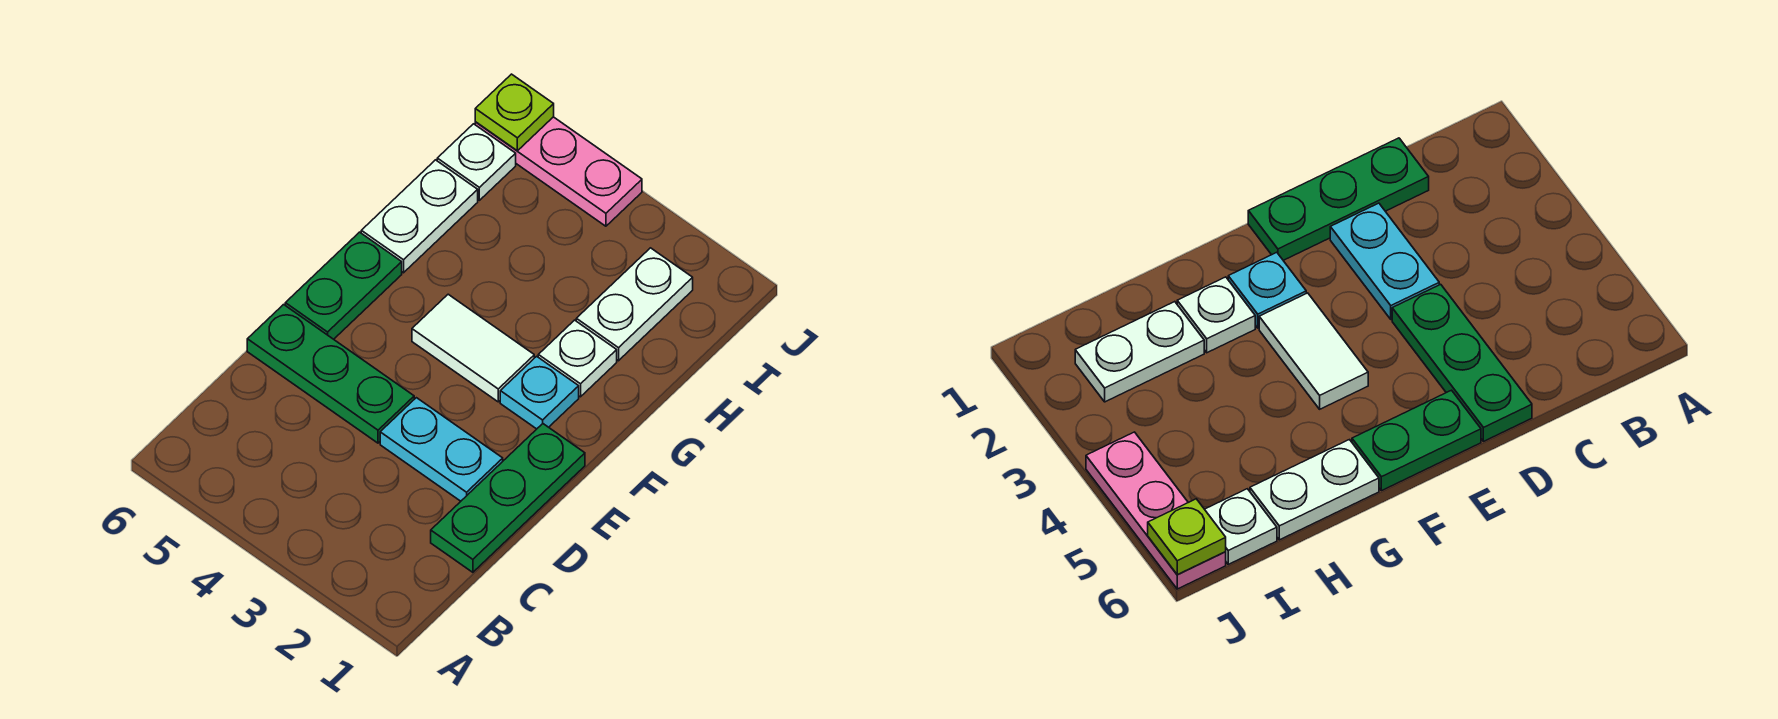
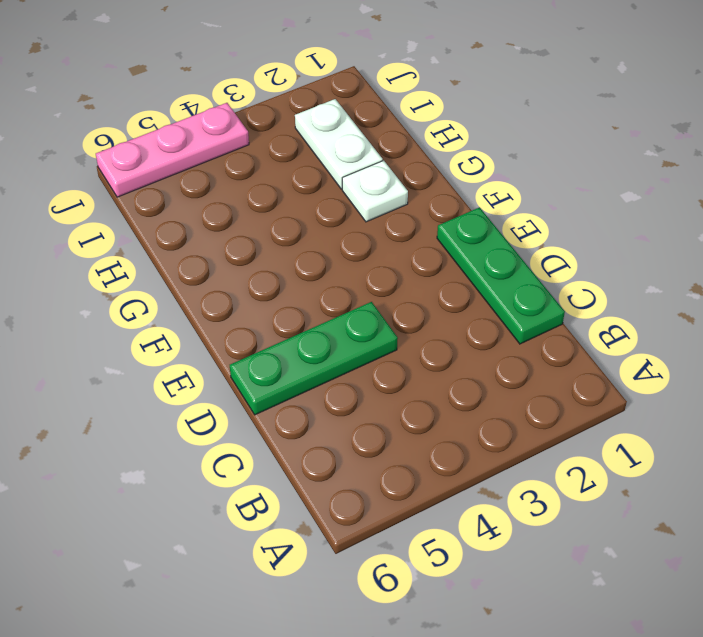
none -> cyan plate D2:D3 level 1
none -> green plate E6:F6 level 1
none -> cyan plate F2 level 1

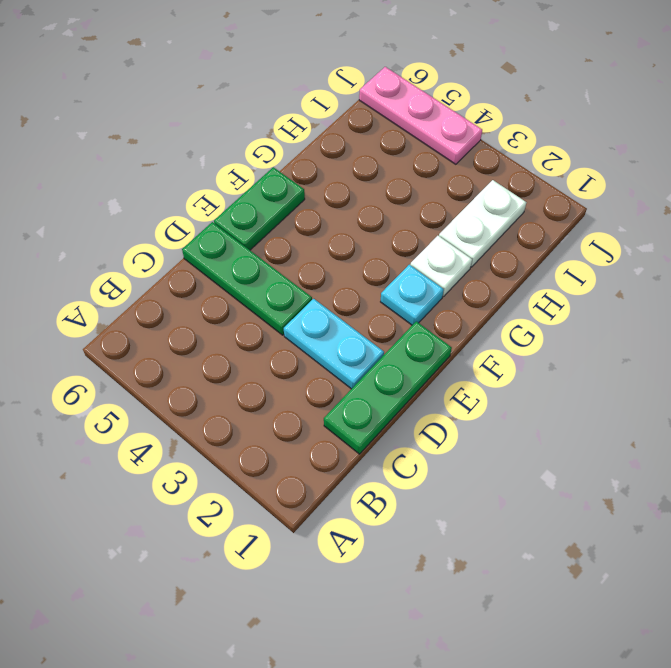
none -> white tile F3:F4 level 1
none -> white plate G6:H6 level 1
none -> white plate I6 level 1

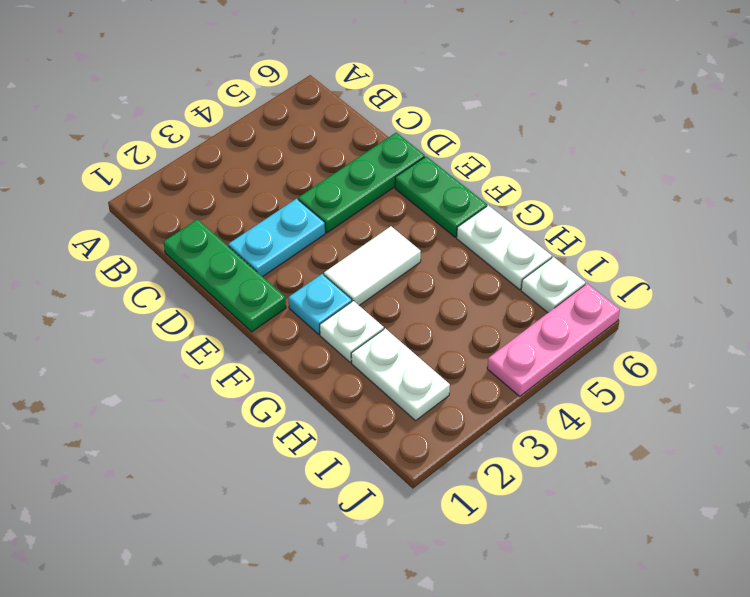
none -> lime plate J6 level 2

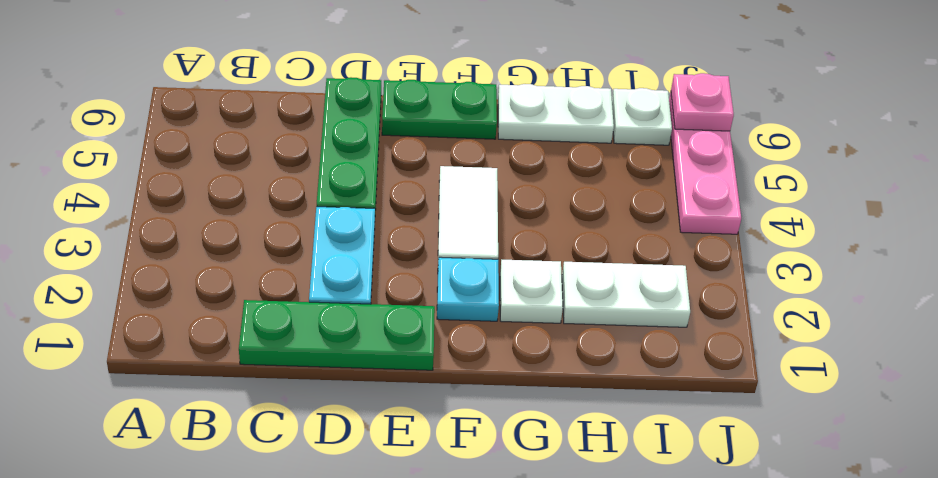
pink plate J6 level 2 -> lime plate J6 level 2

